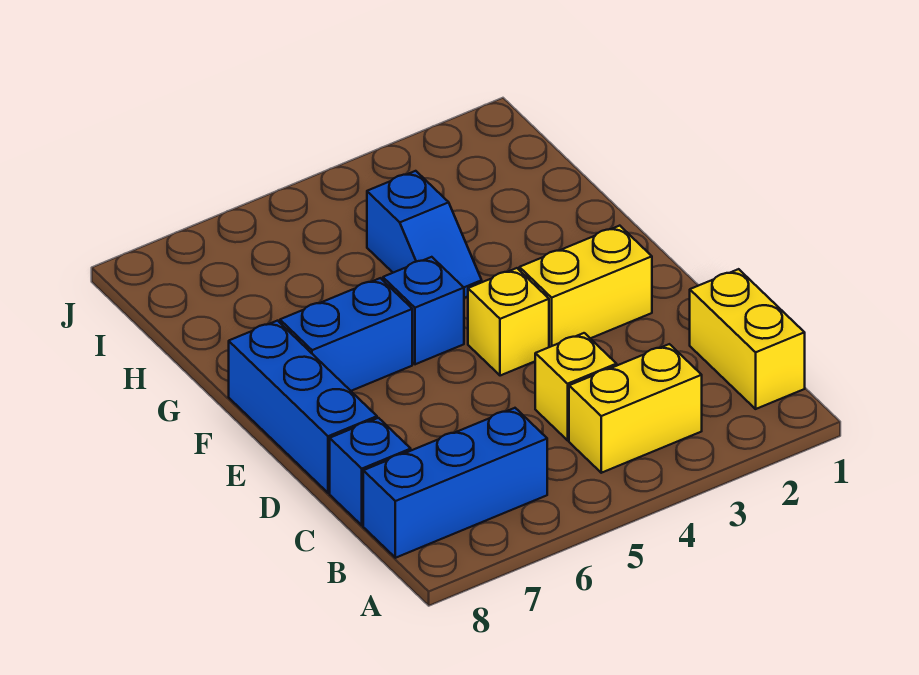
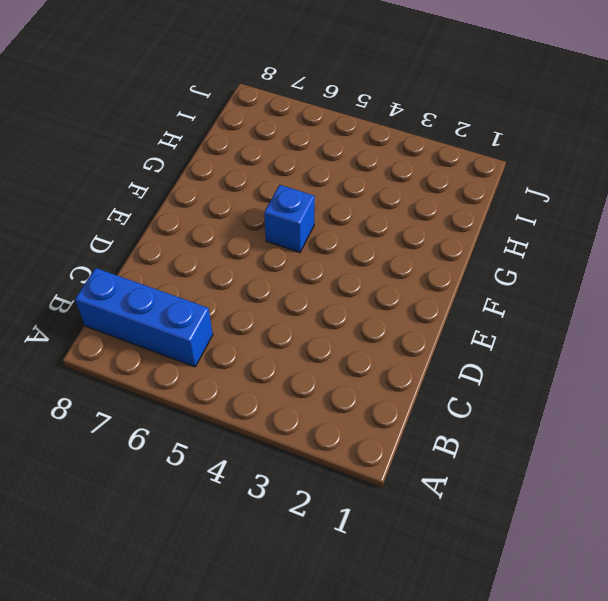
none -> yellow brick B1:C1 level 1
none -> yellow brick B3:B4 level 1

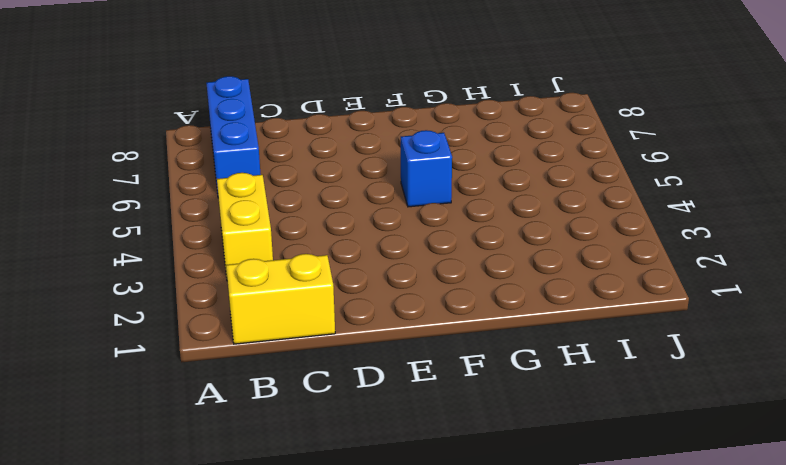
none -> yellow brick C4 level 1
none -> blue brick C8 level 1

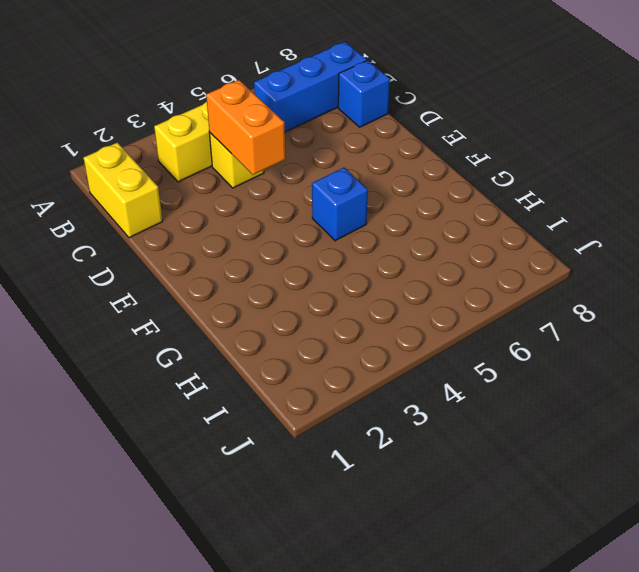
orange brick C4:D4 level 2 -> none
none -> blue brick D8:F8 level 1
none -> yellow brick E2:E3 level 1

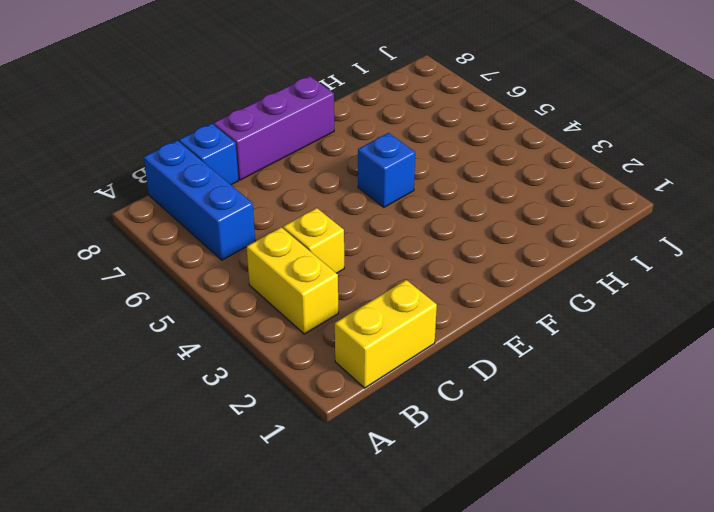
purple brick D8:F8 level 1 -> blue brick D8:F8 level 1
none -> yellow brick E2:E3 level 1
none -> yellow brick E4 level 1

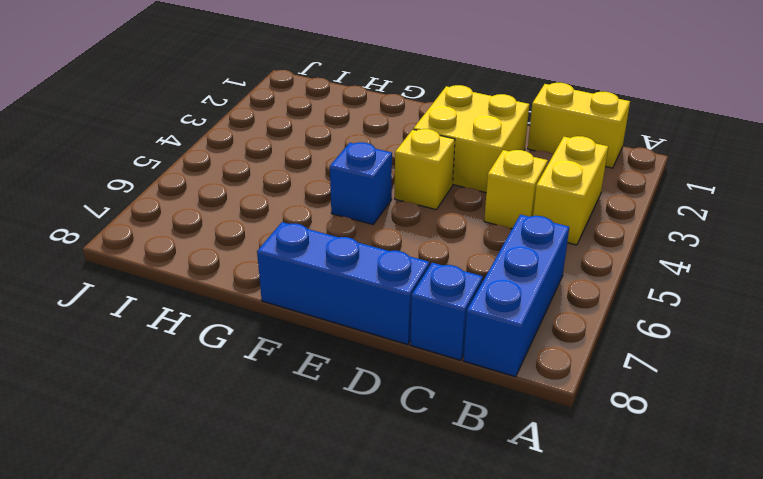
yellow brick D2:E3 level 1 -> yellow brick E2:E3 level 1
none -> blue brick F6:F7 level 1
none -> blue slope G4:H4 level 1 top H

